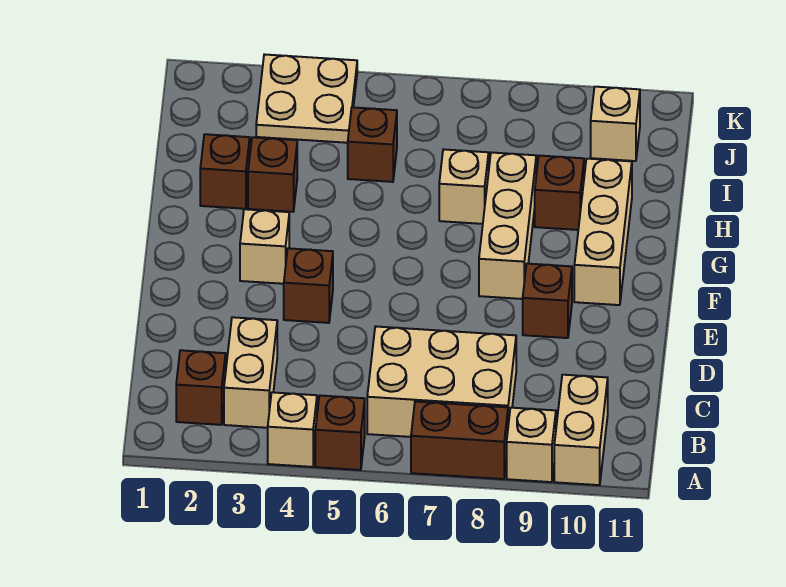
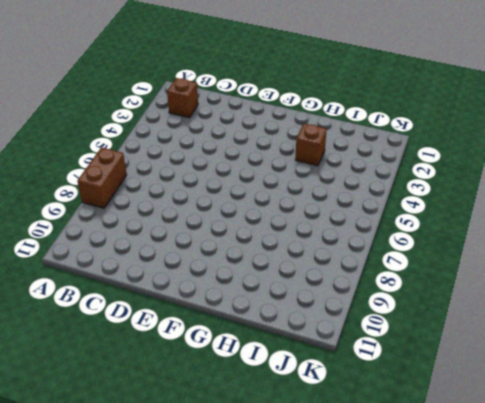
none -> tan brick A4 level 1
none -> brown brick A5 level 1
none -> tan brick A9 level 1

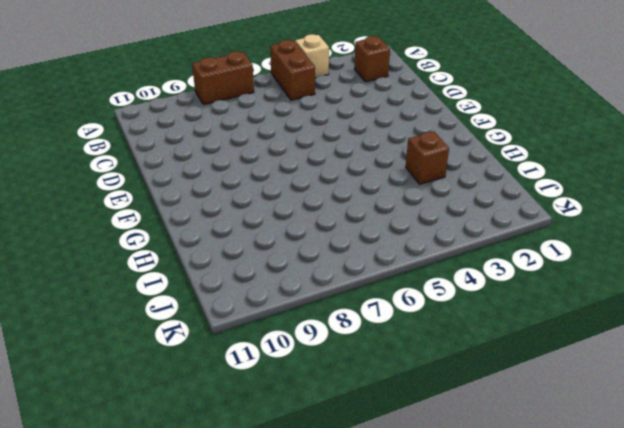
brown brick A5:B5 level 1 -> brown brick A5 level 1
none -> tan brick A9 level 1
none -> tan brick A10:B10 level 1
none -> tan brick B3:C3 level 1

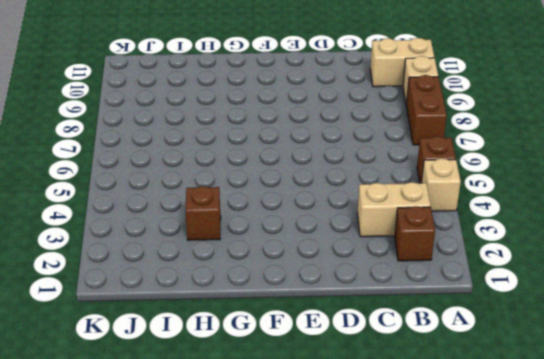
none -> tan brick B6:C8 level 1
none -> brown brick E4 level 1
none -> brown brick E9 level 1

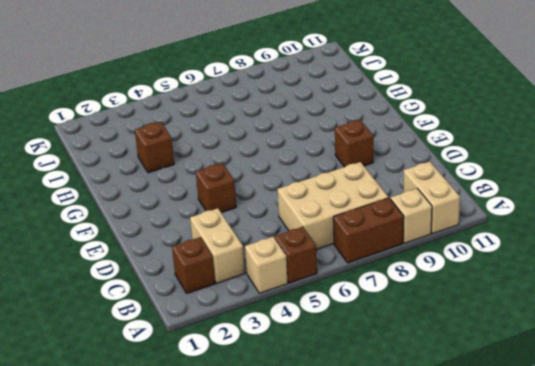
none -> tan brick F3 level 1
none -> tan brick F8:H8 level 1
none -> tan brick F10:H10 level 1

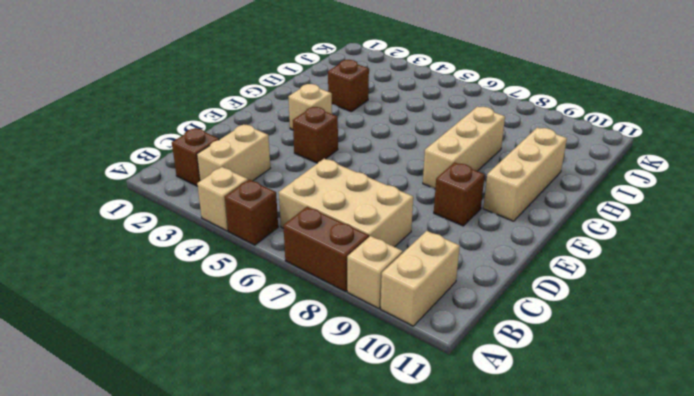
none -> brown brick H2 level 1
none -> tan brick H7 level 1
none -> brown brick H9 level 1

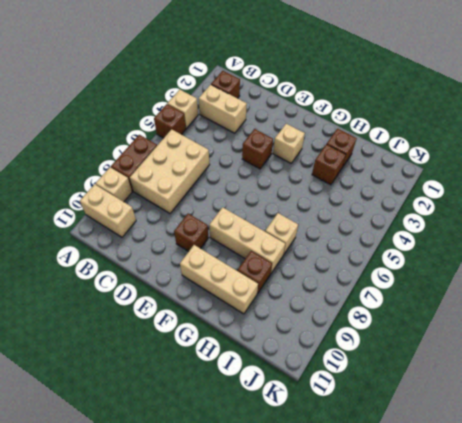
none -> brown brick I5 level 1
none -> tan plate J3:K4 level 1
none -> tan brick J10 level 1

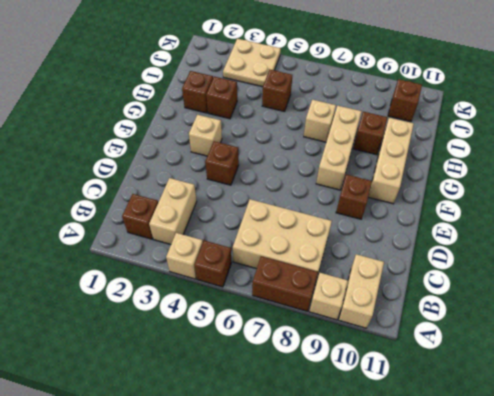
brown brick J10 level 1 -> tan brick J10 level 1

